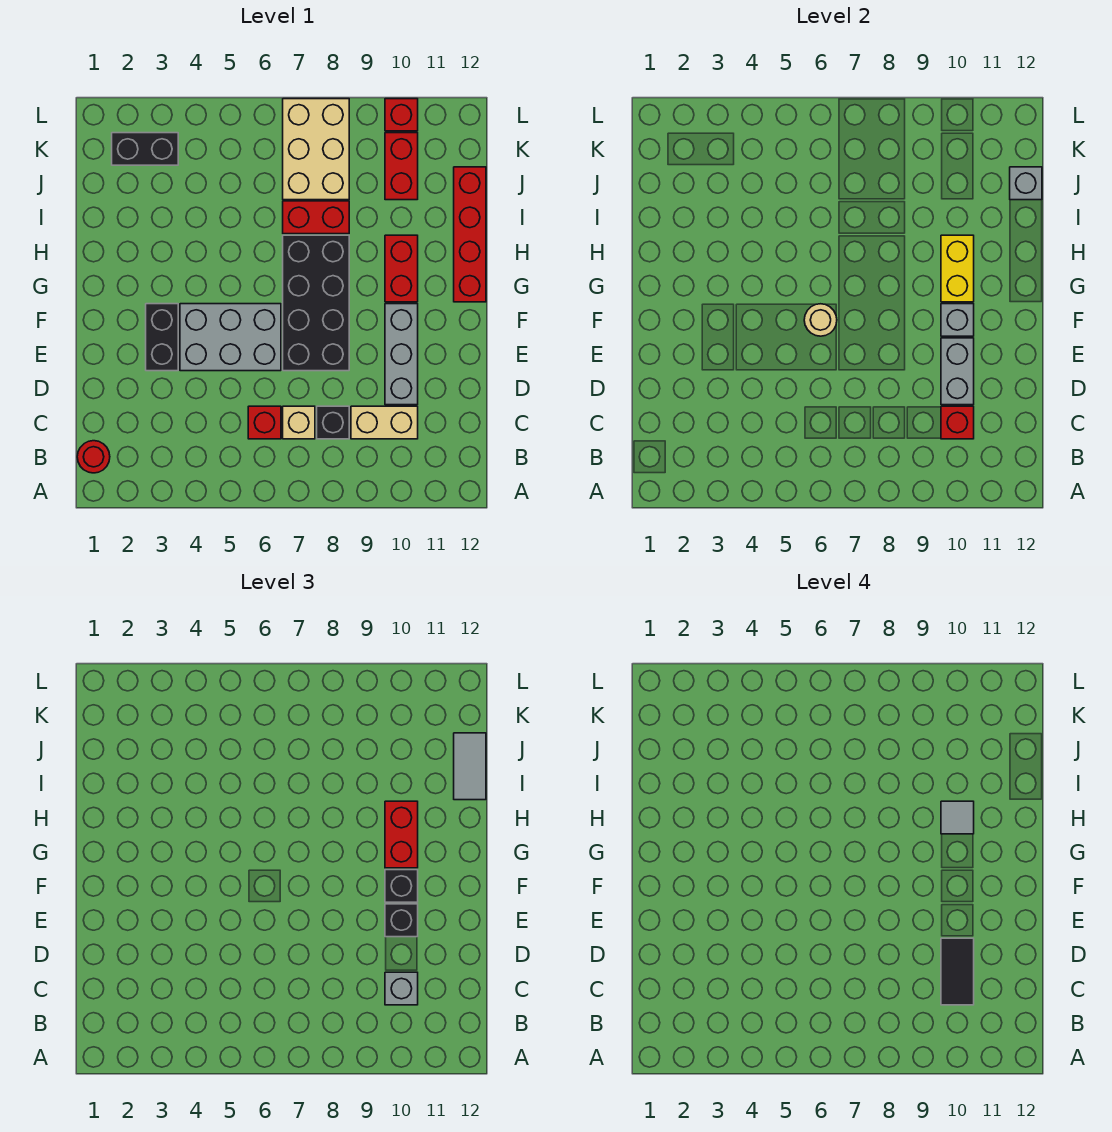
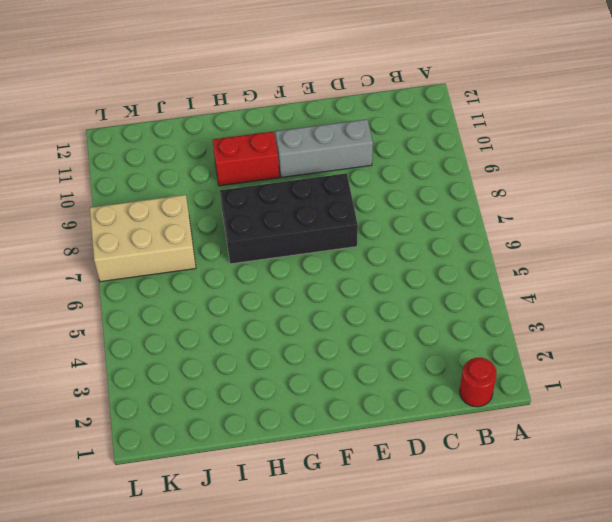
none -> red brick C6 level 1
none -> tan brick C7 level 1
none -> black brick C8 level 1

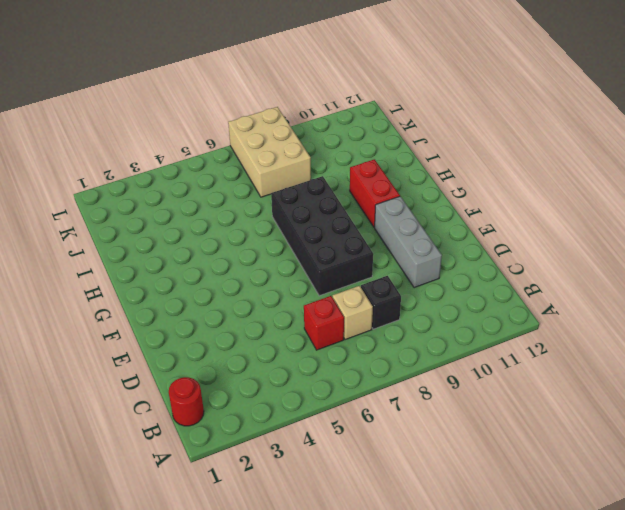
none -> tan brick C9:C10 level 1
none -> black brick E3:F3 level 1
none -> grey brick E4:F6 level 1

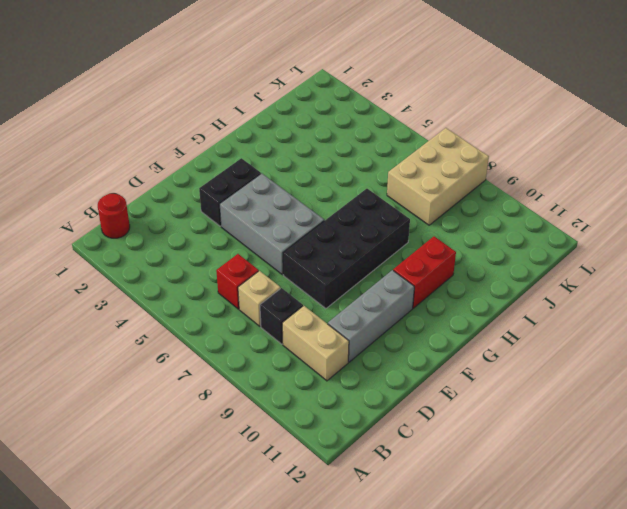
none -> red brick G12:J12 level 1
none -> red brick I7:I8 level 1
none -> red brick J10:K10 level 1

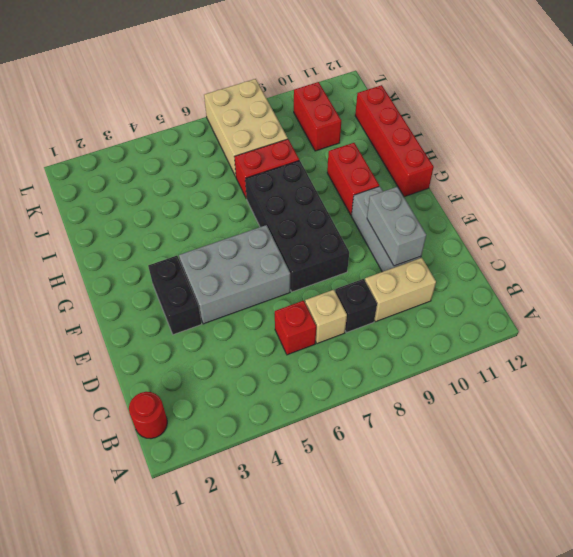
none -> black brick K2:K3 level 1
none -> red brick L10 level 1
none -> red brick C10 level 2

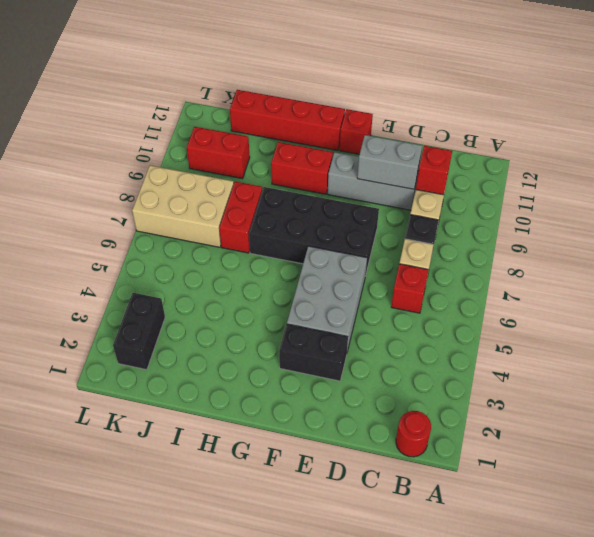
red brick F12 level 1 -> red brick L10 level 1
none -> tan round brick F6 level 2
none -> grey brick F10 level 2
none -> yellow brick G10:H10 level 2

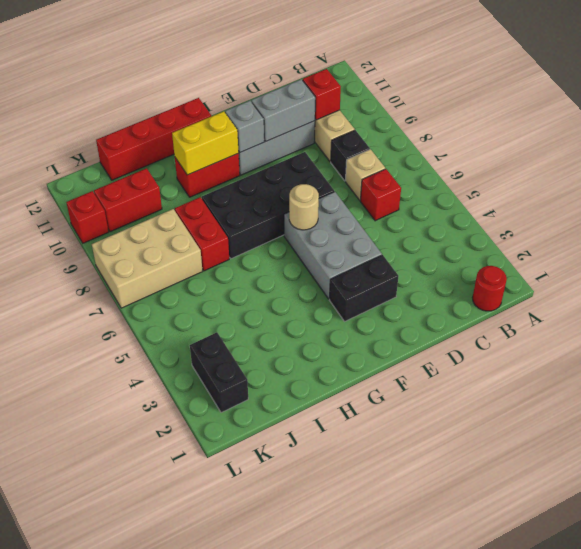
none -> grey brick J12 level 2
none -> grey brick C10 level 3
none -> black brick E10 level 3

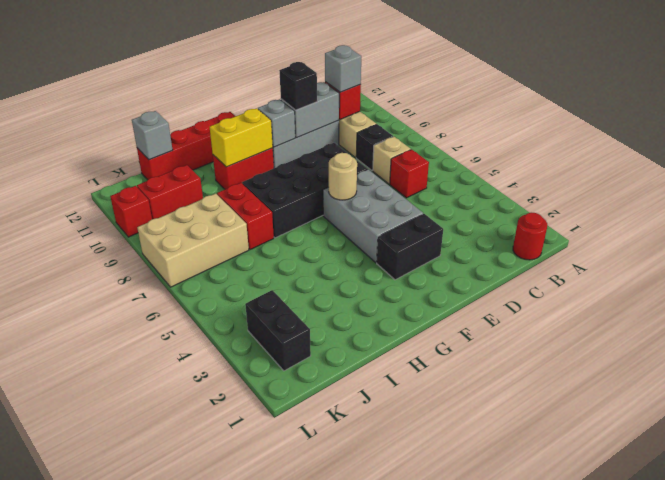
none -> black brick F10 level 3
none -> red brick G10:H10 level 3
none -> grey tile I12:J12 level 3

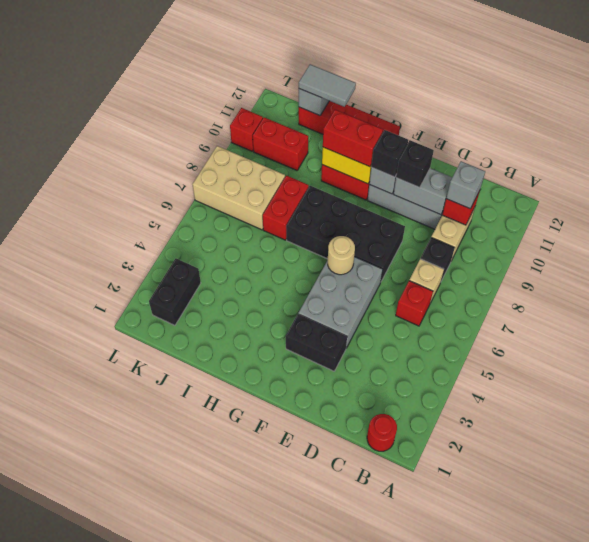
none -> black tile C10:D10 level 4
none -> grey tile H10 level 4

